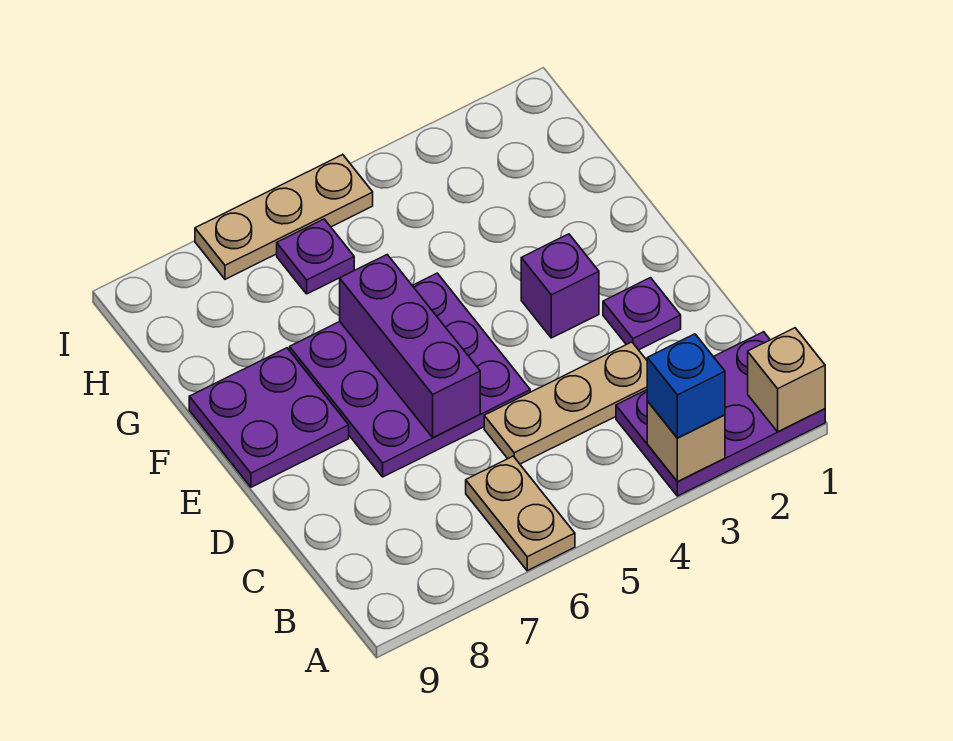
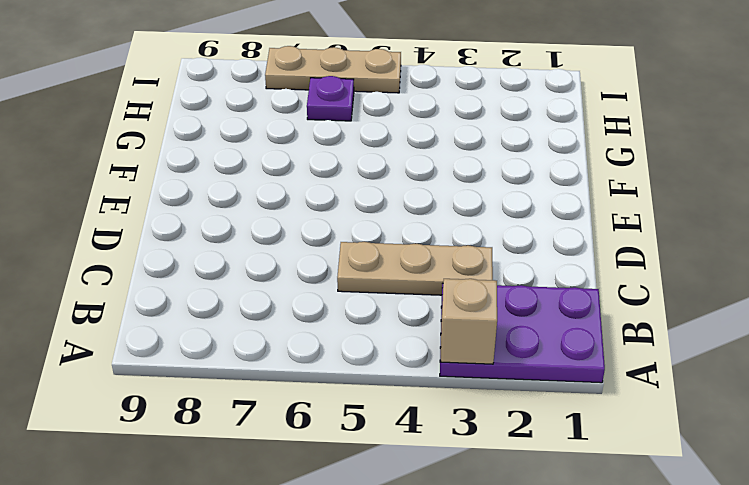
none -> tan plate A6:B6 level 1
none -> purple plate D2 level 1
none -> purple plate D5:F7 level 1

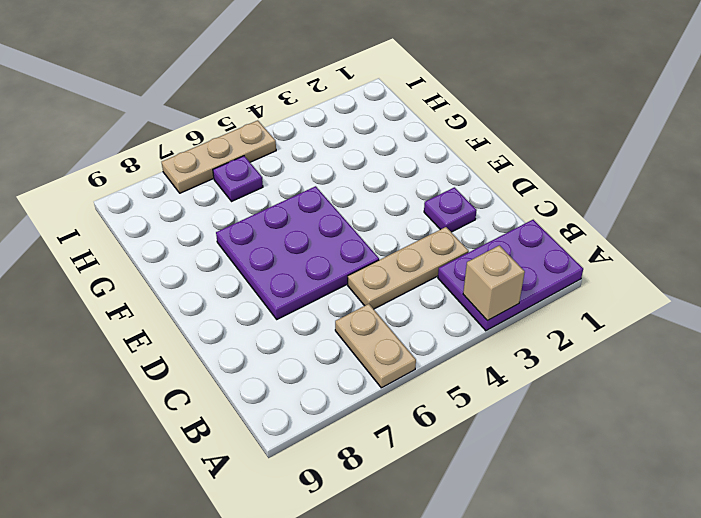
none -> purple brick E3 level 1
none -> purple plate E8:F9 level 1
none -> tan brick A1 level 2

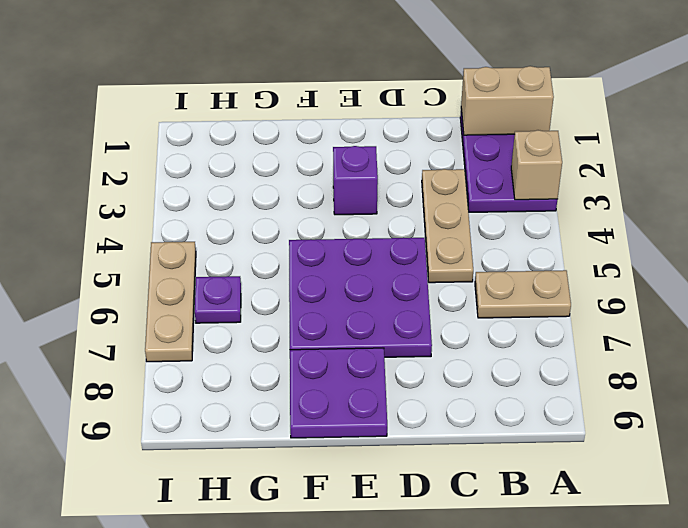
tan brick A1:B1 level 2 -> tan brick A1 level 2
none -> purple plate D2 level 1
none -> purple brick D6:F6 level 2
none -> blue brick A3 level 3

